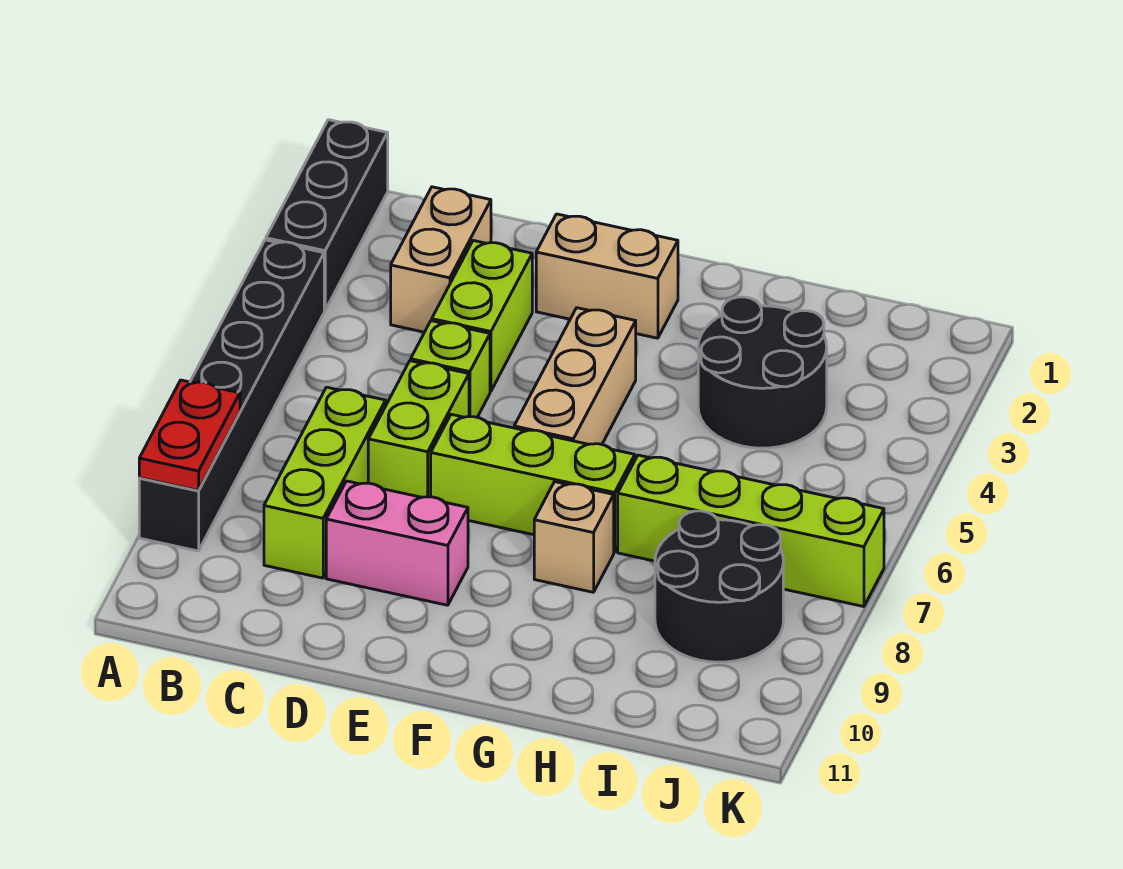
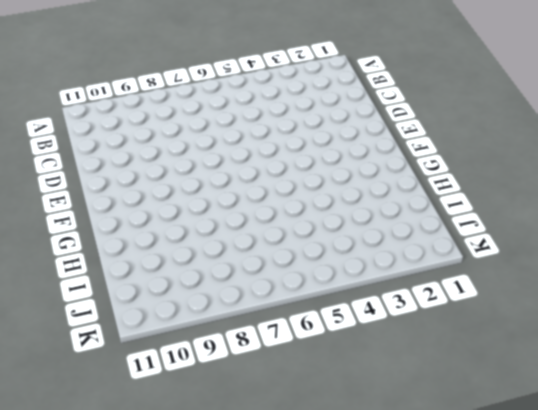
none -> black brick A1:A3 level 1
none -> black brick A4:A9 level 1
none -> tan brick C2:C3 level 1

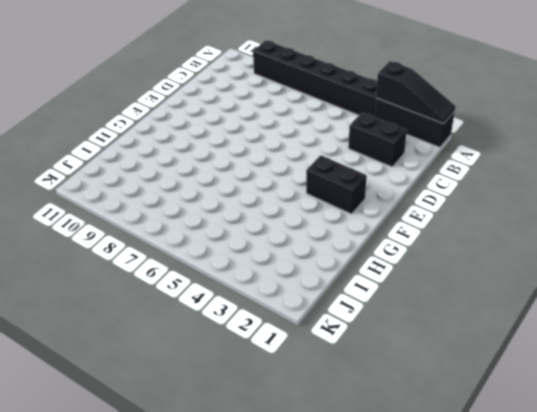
black slope A1:A3 level 2 top 3 -> none
black brick C2:C3 level 1 -> tan brick C2:C3 level 1
black brick F2:F3 level 1 -> tan brick E2:F2 level 1
none -> lime brick C7:C9 level 1
none -> lime brick D3:D4 level 1
none -> lime brick D5 level 1

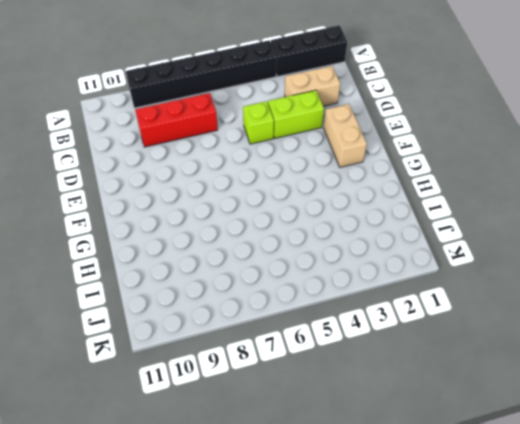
red brick C7:C9 level 1 -> lime brick C7:C9 level 1
none -> lime brick D6:D7 level 1
none -> pink brick D9:E9 level 1
none -> lime brick E7:G7 level 1

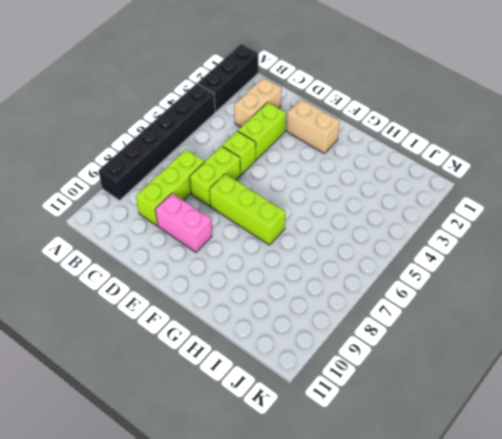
none -> tan brick F4:F6 level 1
none -> tan brick G8 level 1
none -> black round brick H3:I4 level 1

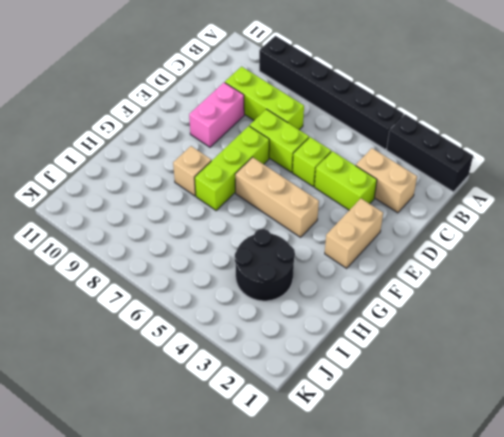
none -> lime brick H7:K7 level 1
none -> black round brick I8:J9 level 1
none -> red plate A8:A9 level 2

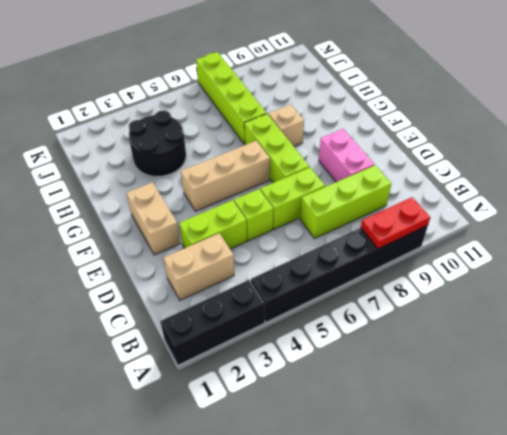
none -> black round brick I8:J9 level 1

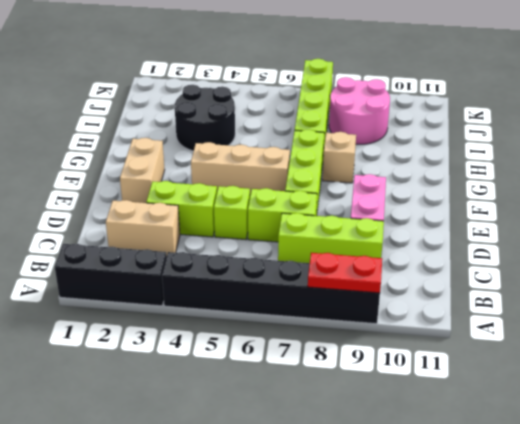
pink round brick I8:J9 level 1 -> black round brick I8:J9 level 1

